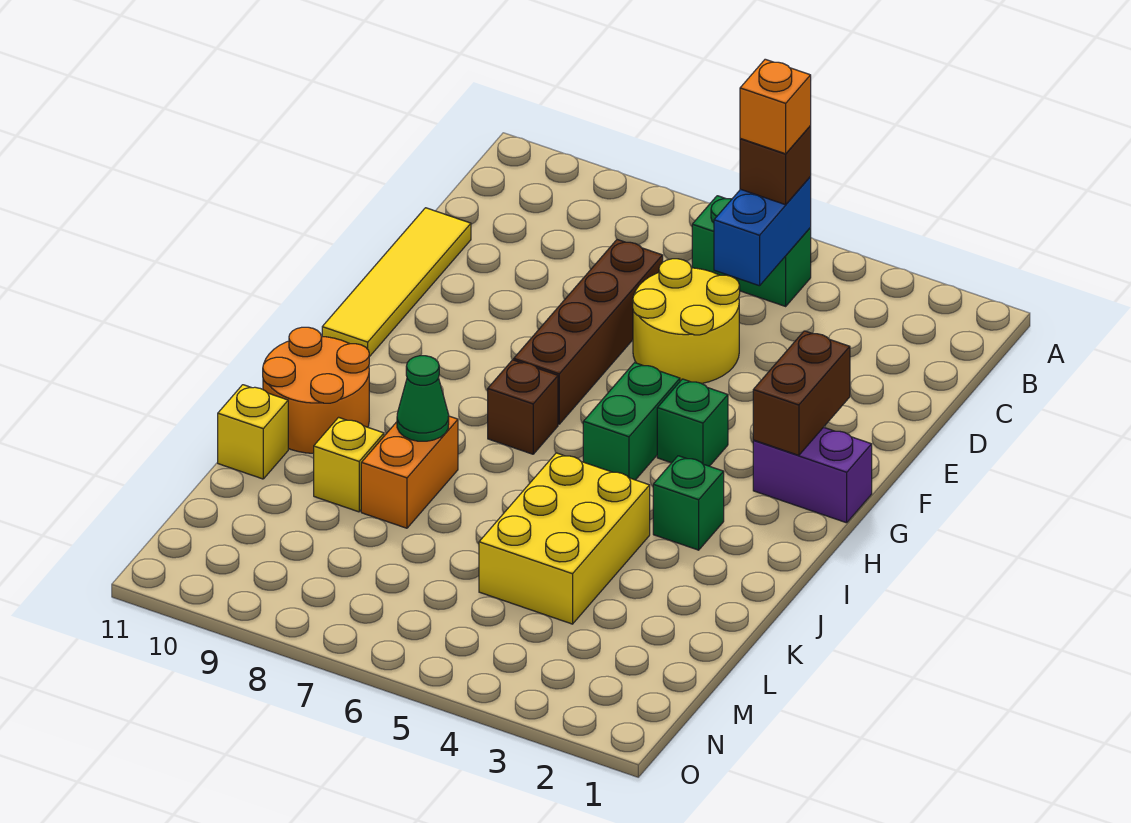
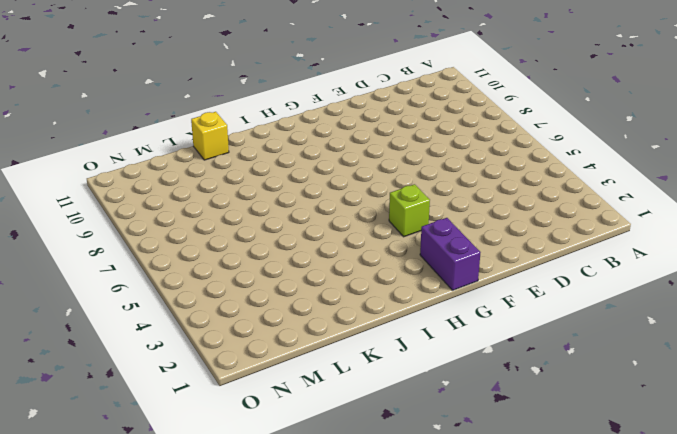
lime brick G4 level 1 -> green brick G4 level 1
none -> green brick B5:B6 level 1
none -> yellow round brick D5:E6 level 1
none -> brown brick D7:G7 level 1

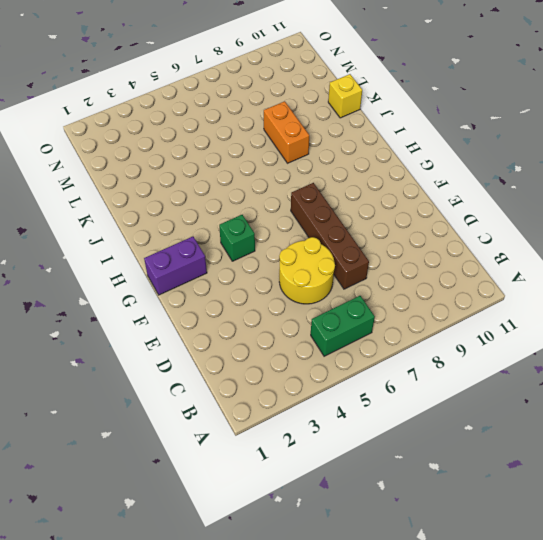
none -> yellow tile D11:G11 level 1
none -> green brick G5:H5 level 1
none -> brown brick H7 level 1

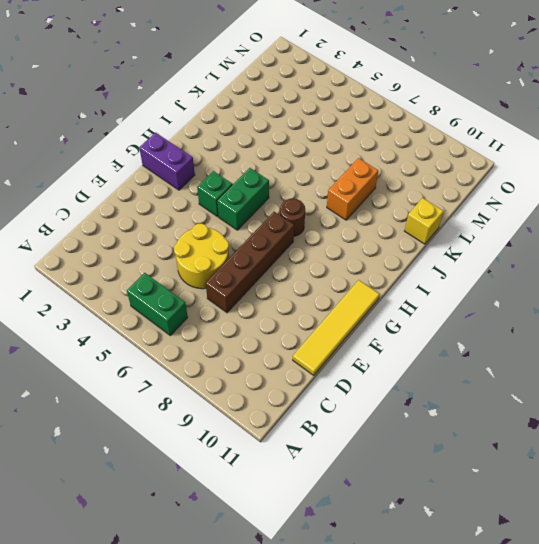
brown round brick H7 level 1 -> brown brick H7 level 1
none -> green brick I3 level 1
none -> orange round brick I10:J11 level 1
none -> yellow brick J4:L5 level 1

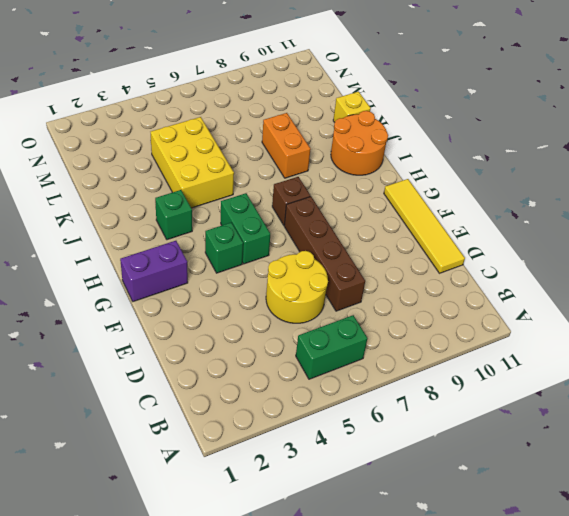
none -> yellow brick K9 level 1
none -> blue brick B5:C5 level 2
none -> brown brick F2:G2 level 2

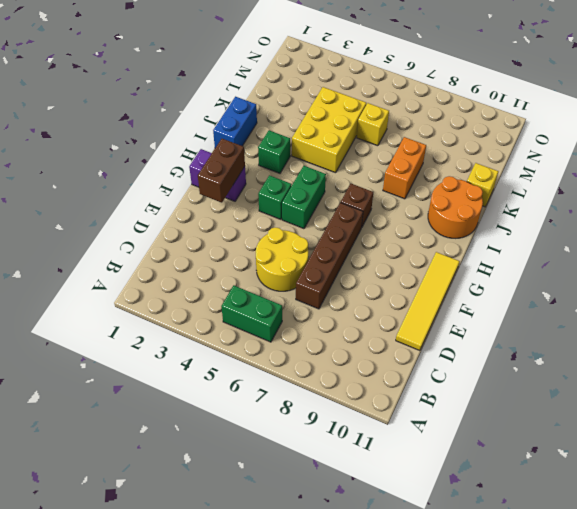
blue brick I1:J1 level 1 -> blue brick B5:C5 level 2
yellow brick L6 level 1 -> yellow brick K9 level 1
none -> green cone J8 level 2
none -> brown brick B5 level 3
none -> orange brick B5 level 4

